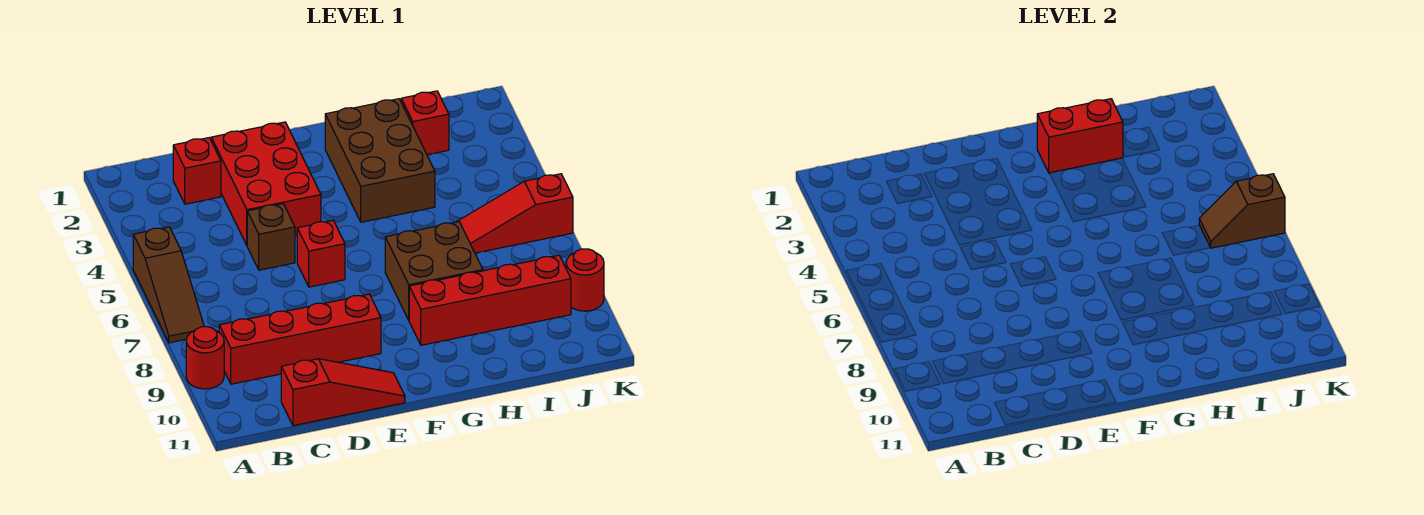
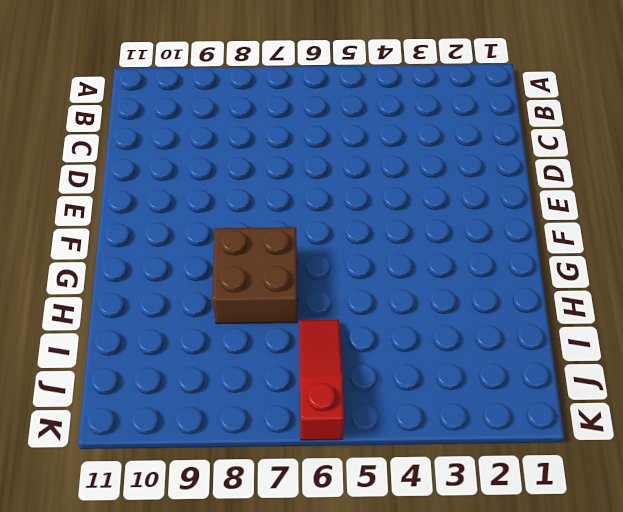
none -> brown slope A5:A7 level 1 top 5
none -> red round brick A9 level 1
none -> red brick B9:E9 level 1

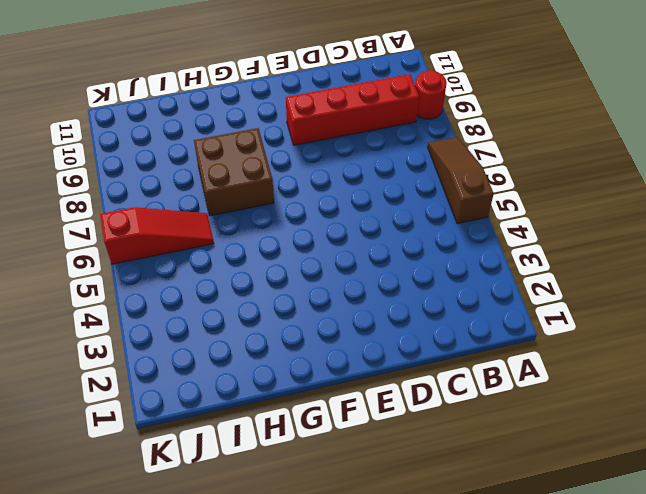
none -> red brick C2 level 1
none -> red slope C11:E11 level 1 top C
none -> red brick D2:E4 level 1

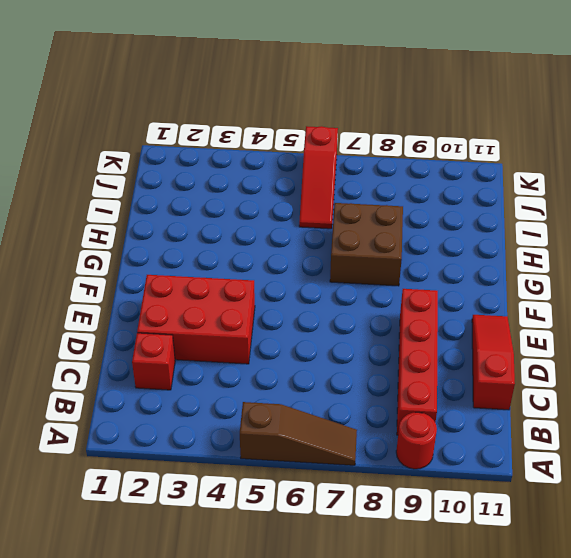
none -> brown brick D5 level 1
none -> red brick E6 level 1
none -> brown brick G2:H4 level 1

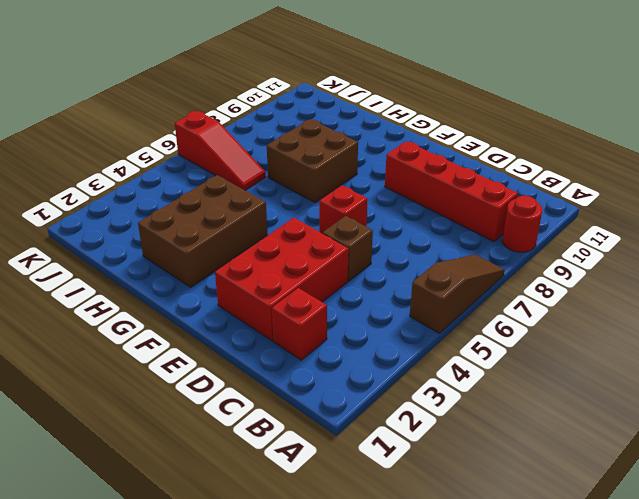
none -> red slope C11:E11 level 1 top C
none -> red brick G9:J9 level 1
none -> red brick I2 level 1

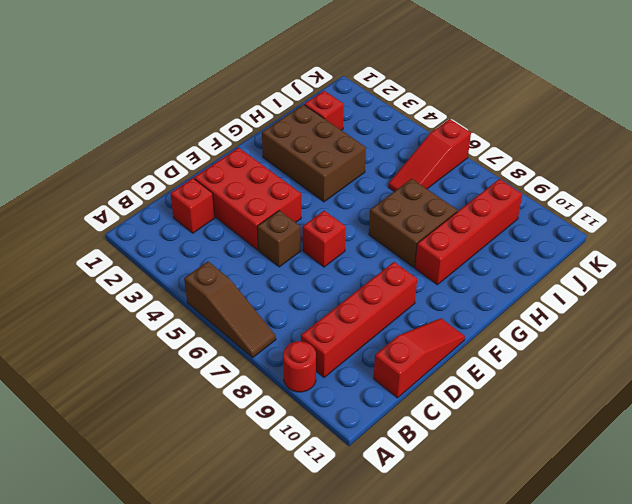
none -> red round brick K9 level 1
none -> red brick G2:H2 level 2
none -> brown slope J6:K6 level 2 top K

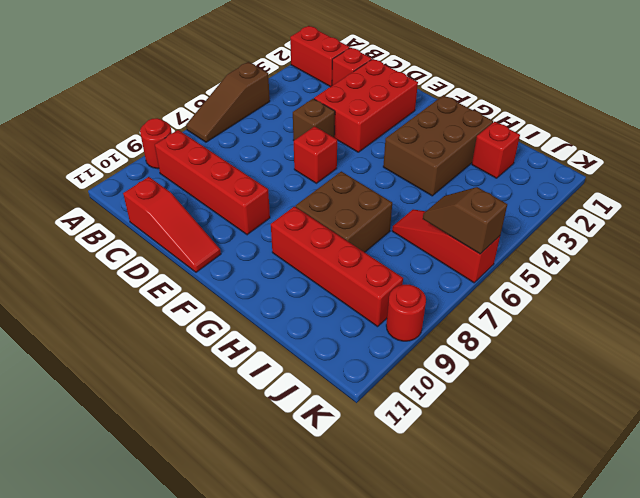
red brick A2:B2 level 1 -> red brick G2:H2 level 2

